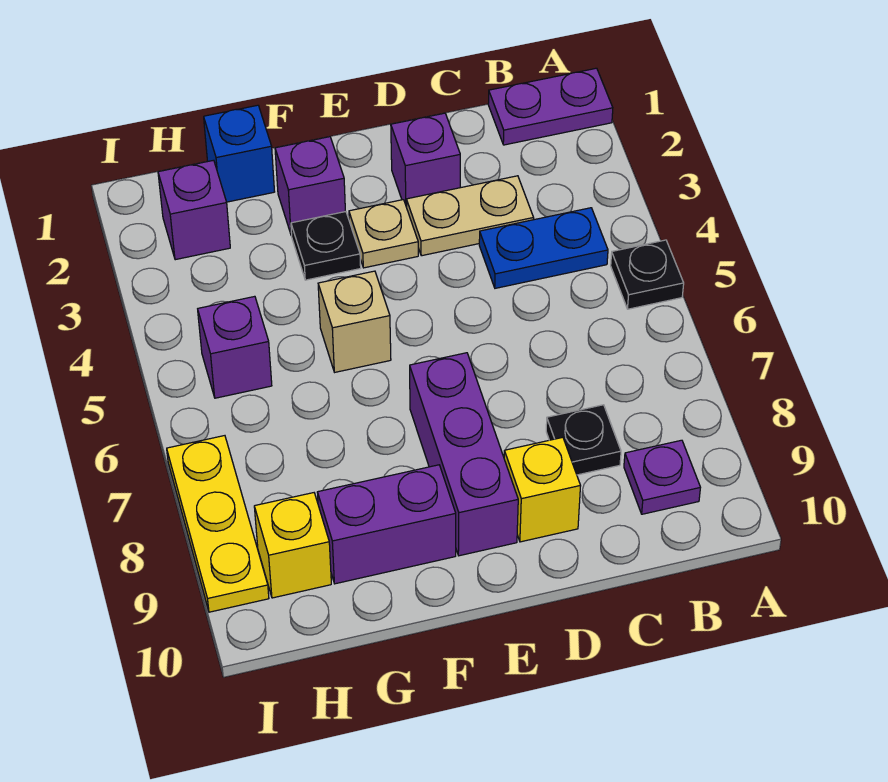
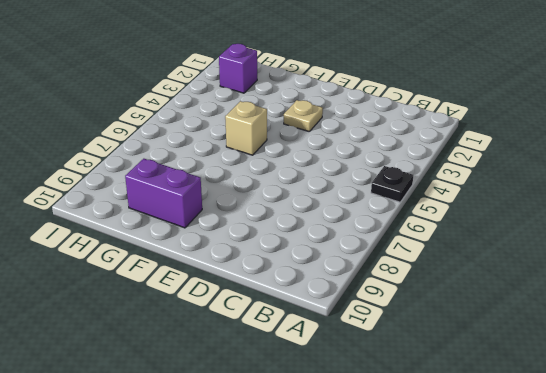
none -> purple plate A1:B1 level 1
none -> blue plate B4:C4 level 1
none -> purple plate B9 level 1

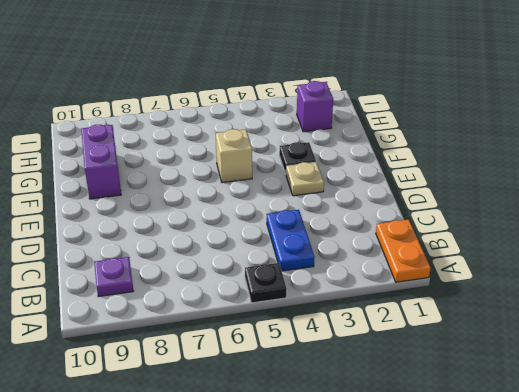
orange plate A1:B1 level 1 -> purple plate A1:B1 level 1
none -> tan plate C3:D3 level 1
none -> black plate C8 level 1
none -> purple brick D2 level 1

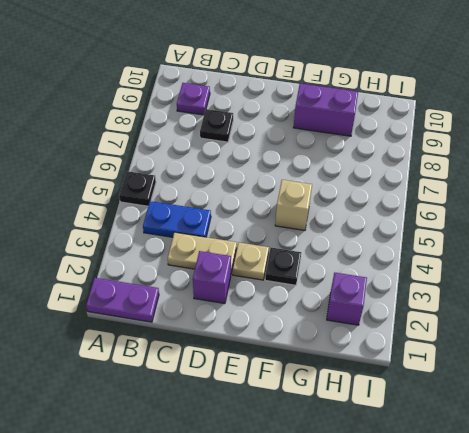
none -> yellow brick D9 level 1
none -> purple brick E7:E9 level 1
none -> purple brick F2 level 1

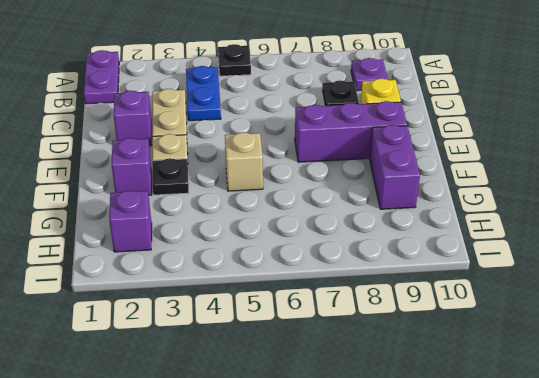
none -> blue brick G1 level 1
none -> purple brick H5 level 1
none -> yellow brick H9 level 1

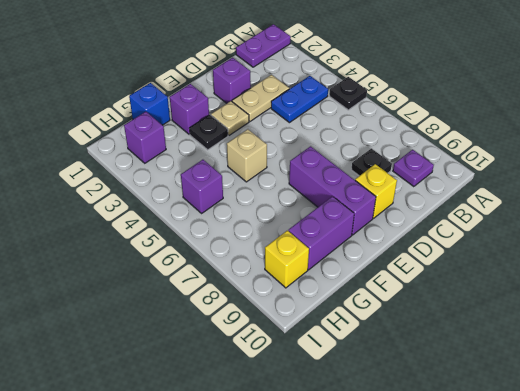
none -> yellow plate I7:I9 level 1

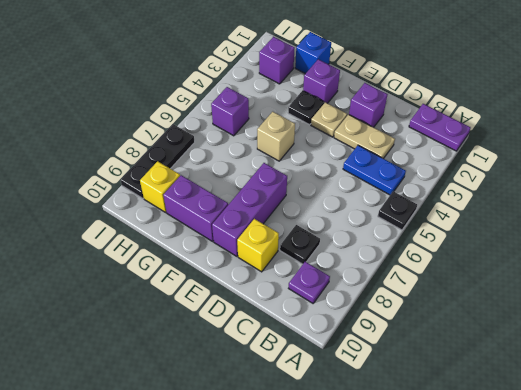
black plate I7:I9 level 1 -> yellow plate I7:I9 level 1

